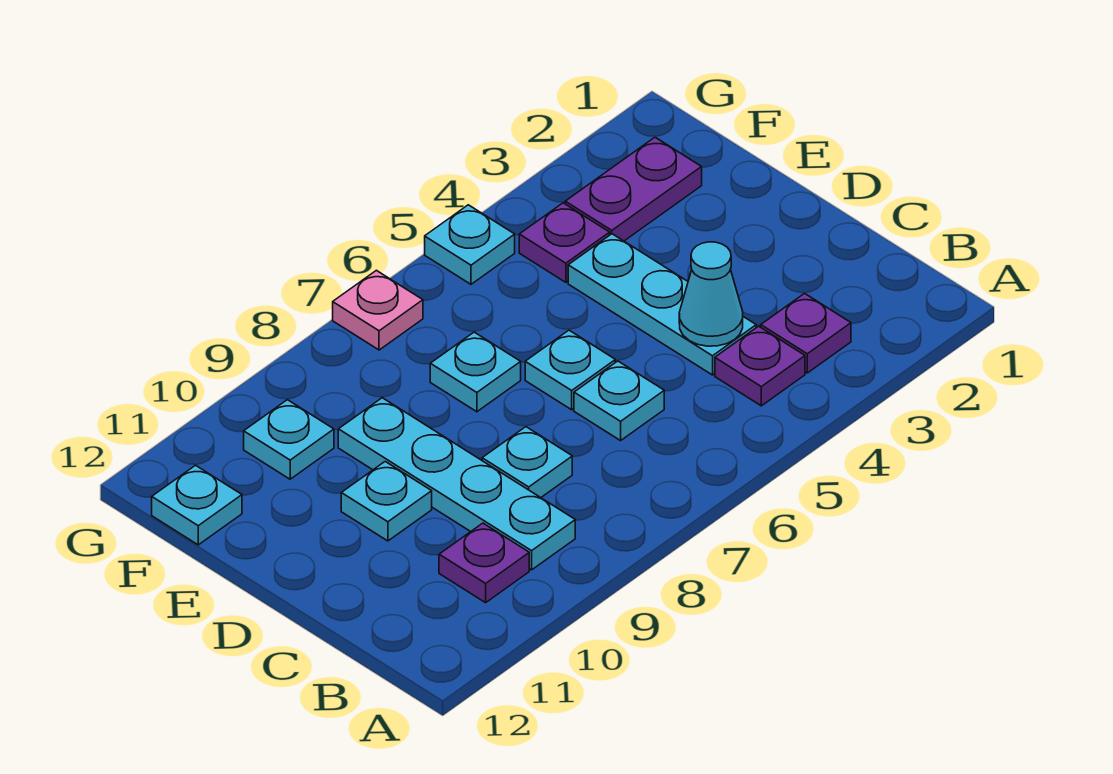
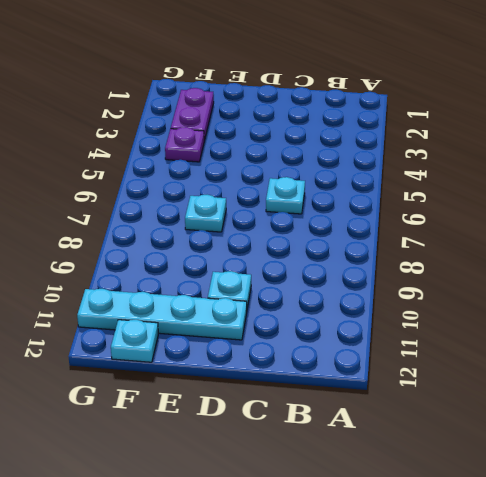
cyan plate D11:G11 level 1 -> cyan plate B9:E9 level 1
none -> purple plate B3 level 1
none -> purple plate B4 level 1
none -> purple plate B10 level 1

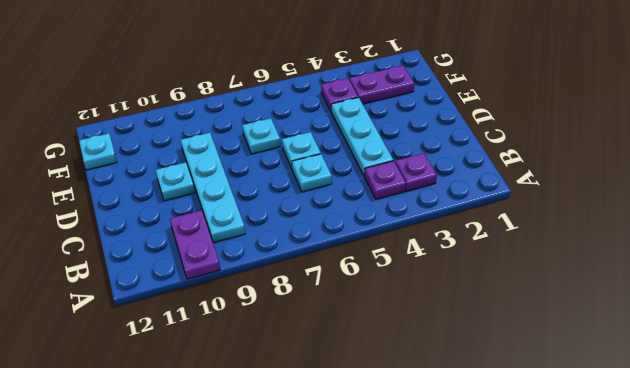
purple plate A10:B10 level 1 -> purple plate B10 level 1
none -> cyan plate C8 level 1
none -> cyan plate F10 level 1
none -> cyan plate G5 level 1

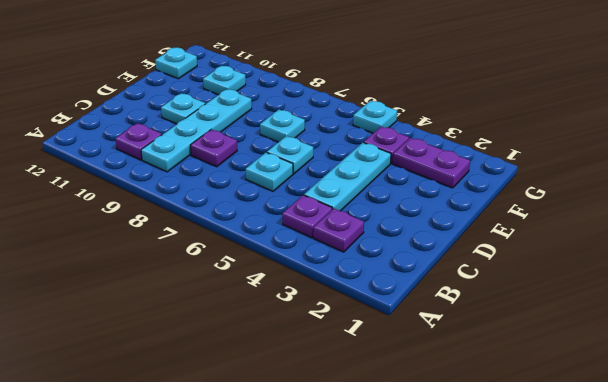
purple plate C8 level 1 -> cyan plate C8 level 1
none -> pink plate G7 level 1
none -> cyan cone C4 level 2

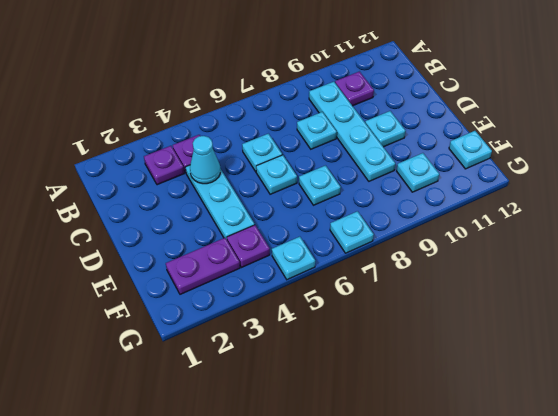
cyan plate G7 level 1 -> pink plate G7 level 1

